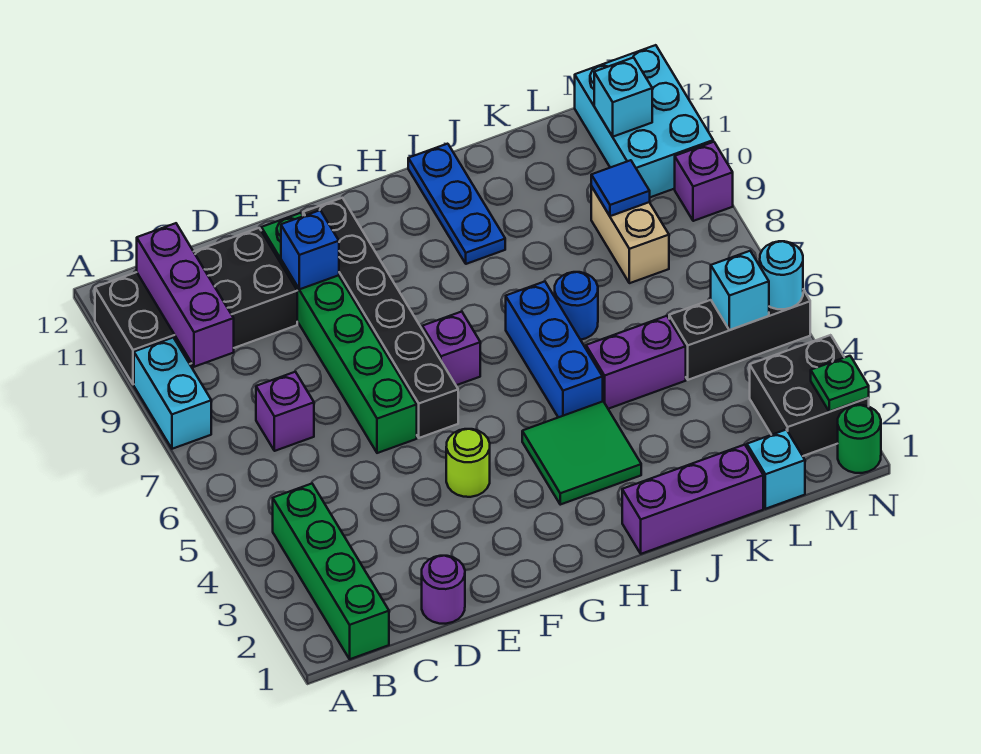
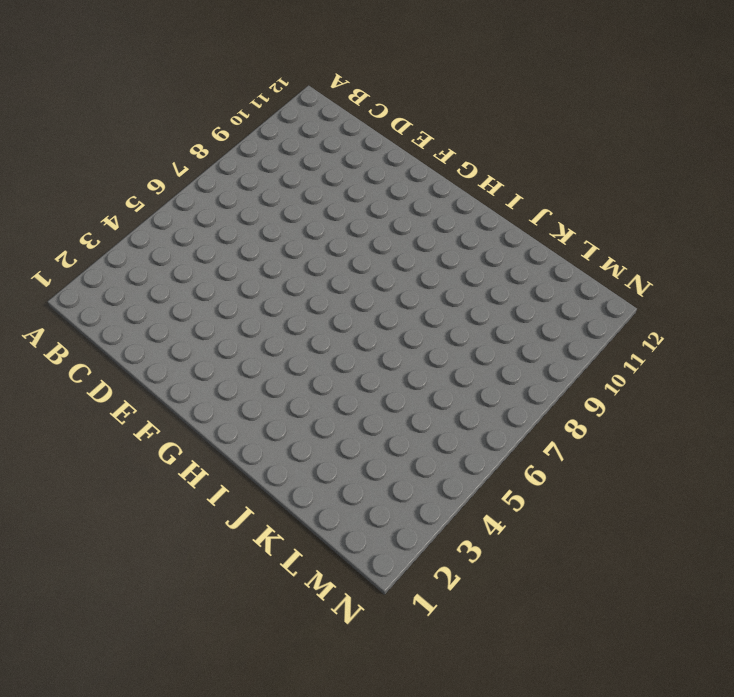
none -> cyan brick A8:A9 level 1
none -> black brick A10:D11 level 1
none -> green brick B1:B4 level 1

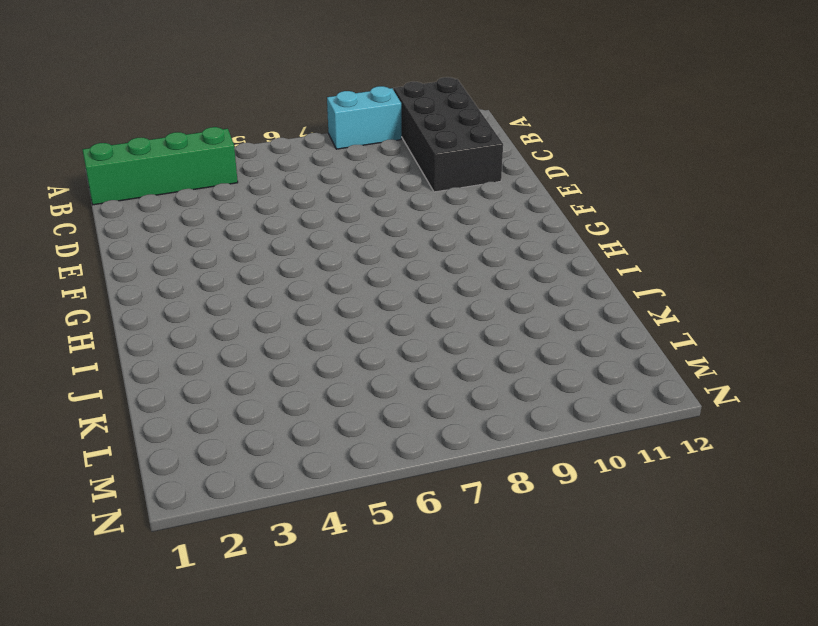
none -> purple brick C7 level 1
none -> purple round brick D1 level 1
none -> green brick E6:E11 level 1

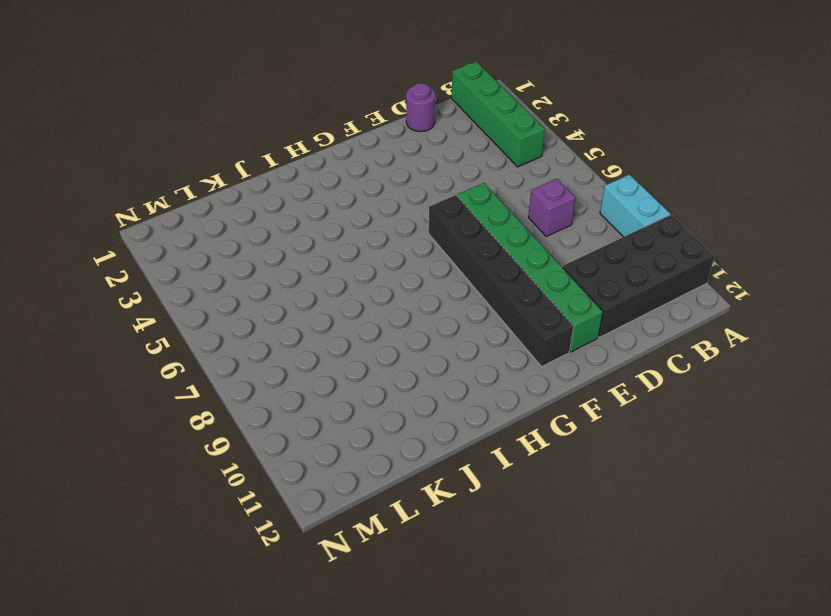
none -> lime round brick F4 level 1
none -> purple brick G7 level 1
none -> green tile H3:I4 level 1

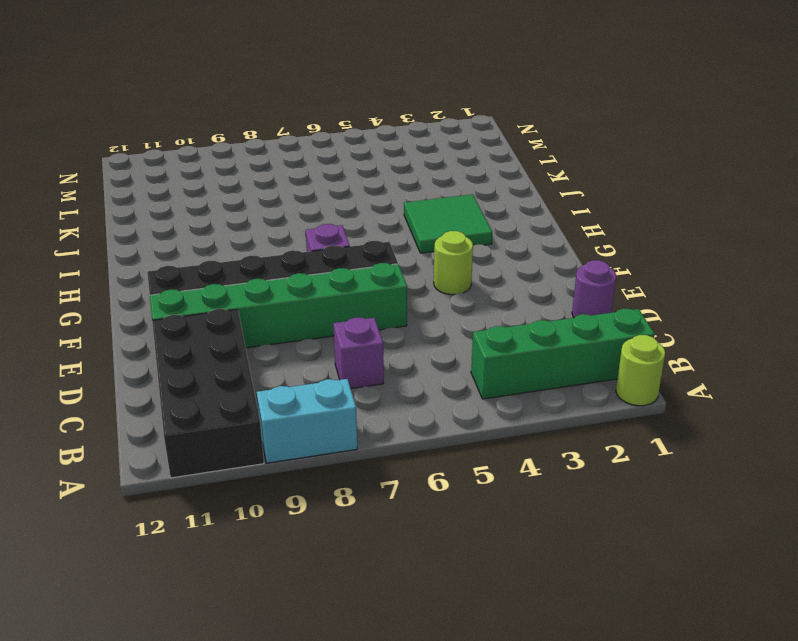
lime round brick A1 level 1 -> none
none -> purple brick I1:K1 level 1
none -> blue brick I5:I7 level 1
none -> blue plate I10:I12 level 1

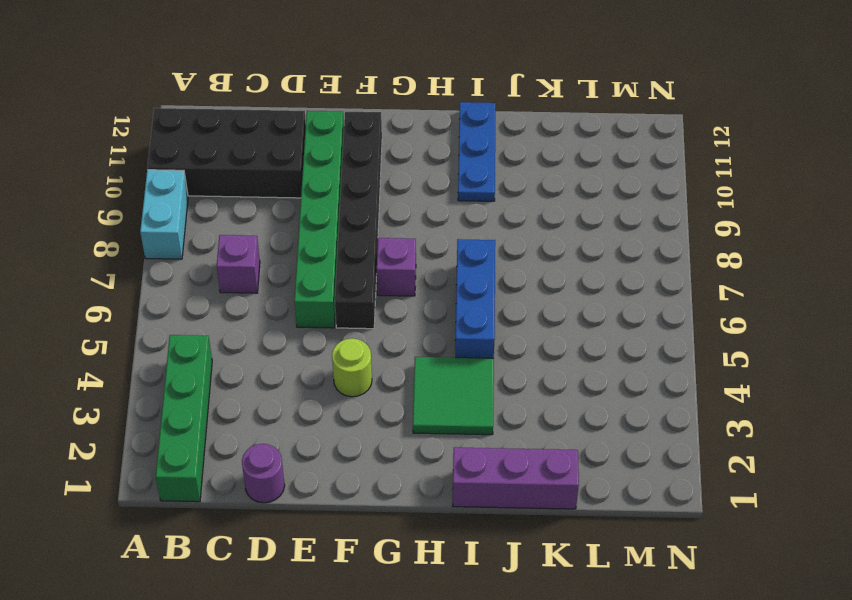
none -> purple brick J5:K5 level 1
none -> blue round brick J7 level 1
none -> cyan brick L1 level 1

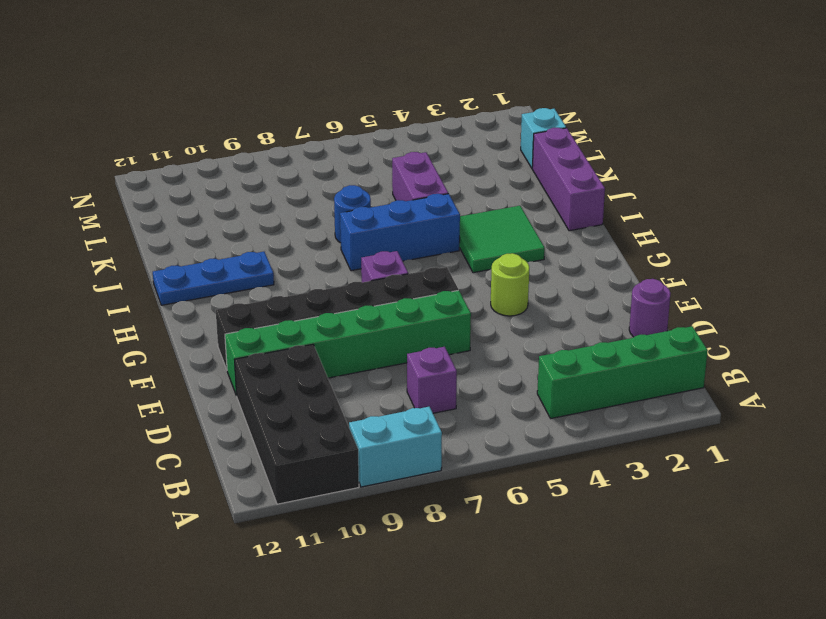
none -> black brick L5:N5 level 1
none -> tan brick L8:L9 level 1
none -> black brick M2:N3 level 1

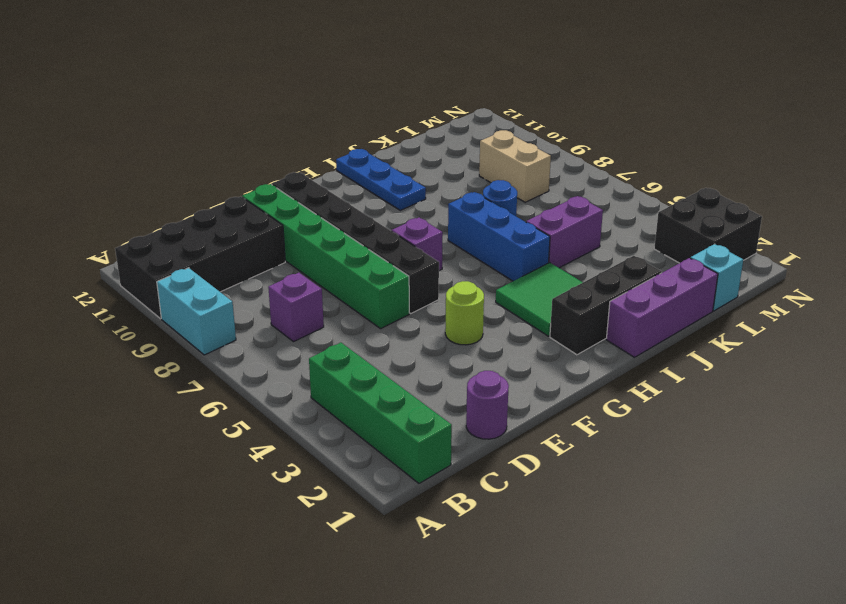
black brick H2:J2 level 1 -> black brick L5:N5 level 1
none -> cyan brick M10:N12 level 1
none -> green round brick N1 level 1
none -> purple brick N9 level 1

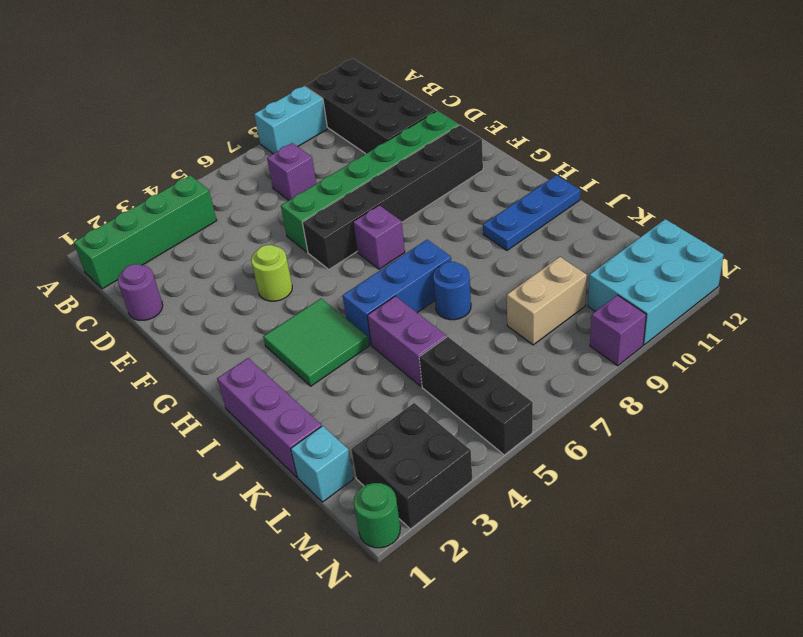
none -> purple brick B9:B11 level 2
none -> blue brick E10 level 2
none -> blue tile L9 level 2

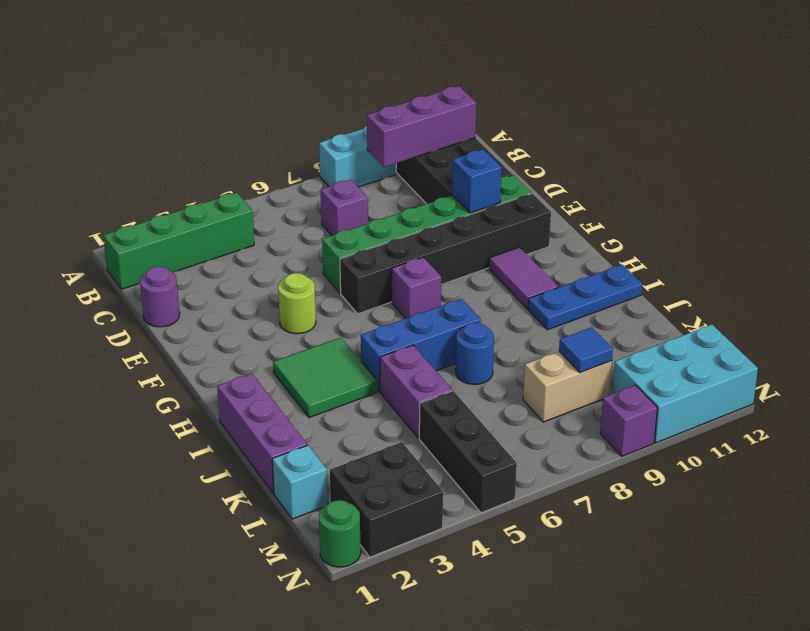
purple tile G10:H10 level 1 -> none
none -> cyan brick M5 level 2
none -> cyan brick M11 level 2
none -> green plate N2 level 2

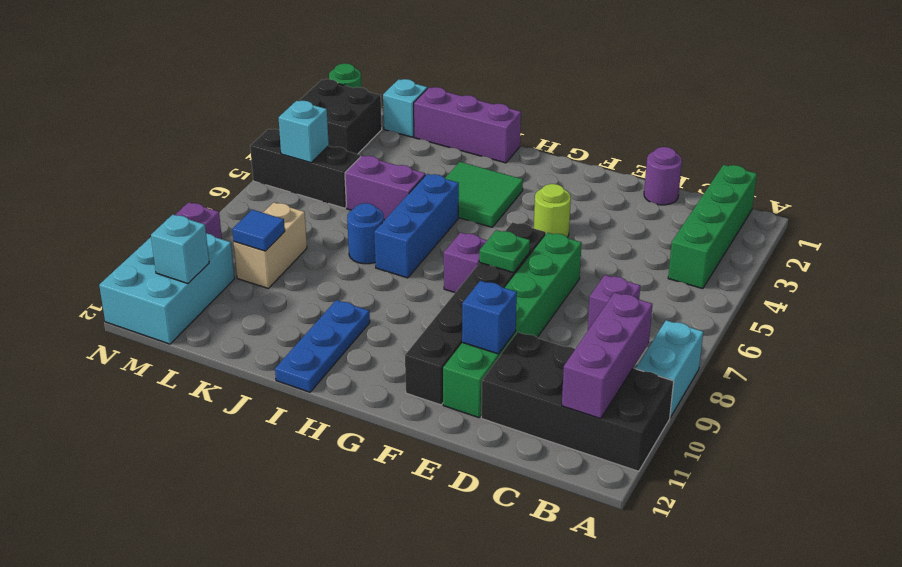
green plate F7 level 2 -> green plate N2 level 2
none -> cyan round brick N5 level 2

